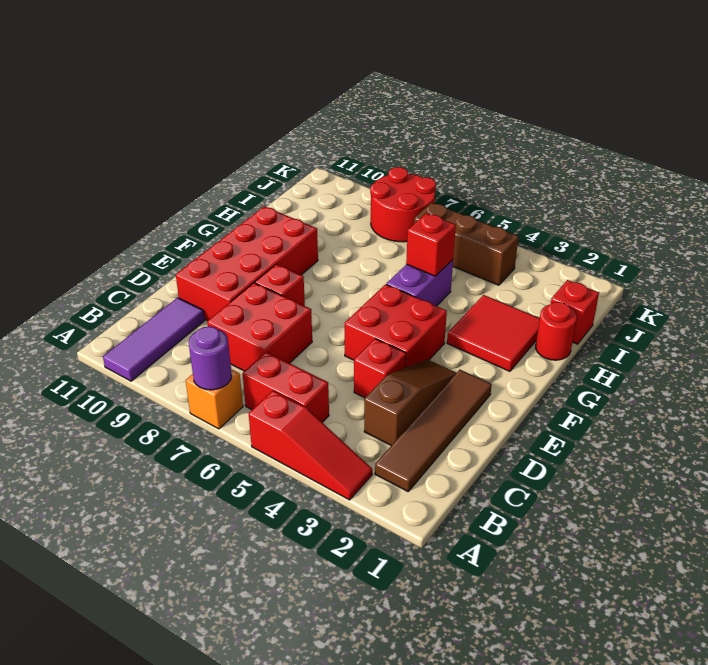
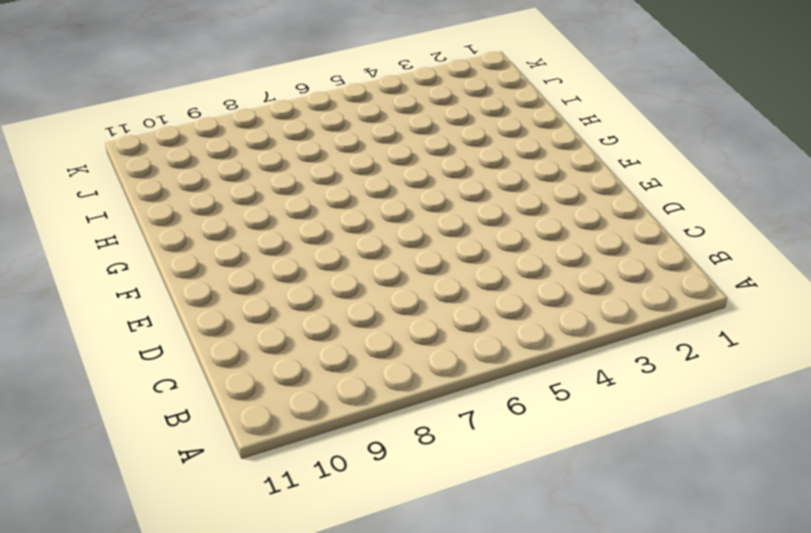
none -> red slope A3:A5 level 1 top 5
none -> orange brick A7 level 1
none -> purple tile A10:C10 level 1

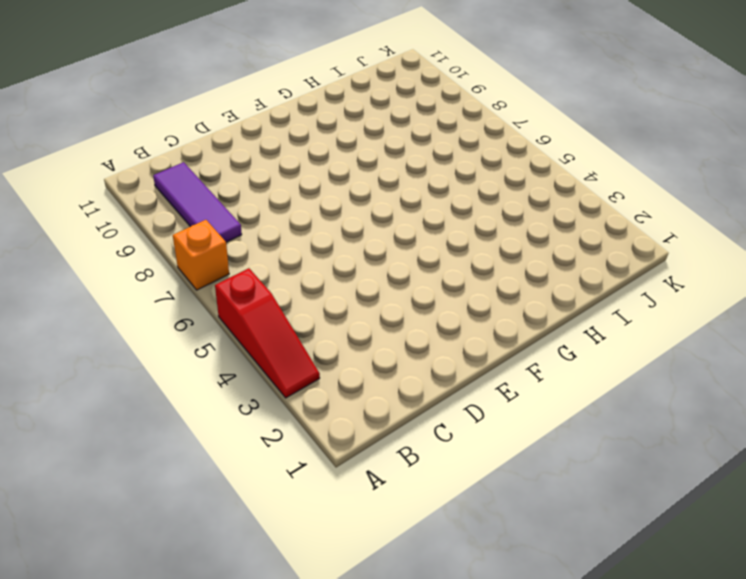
purple tile B8:B10 level 1 -> purple tile A10:C10 level 1
none -> brown tile B2:E2 level 1
none -> red brick B5:B6 level 1
none -> brown slope C3:E3 level 1 top C

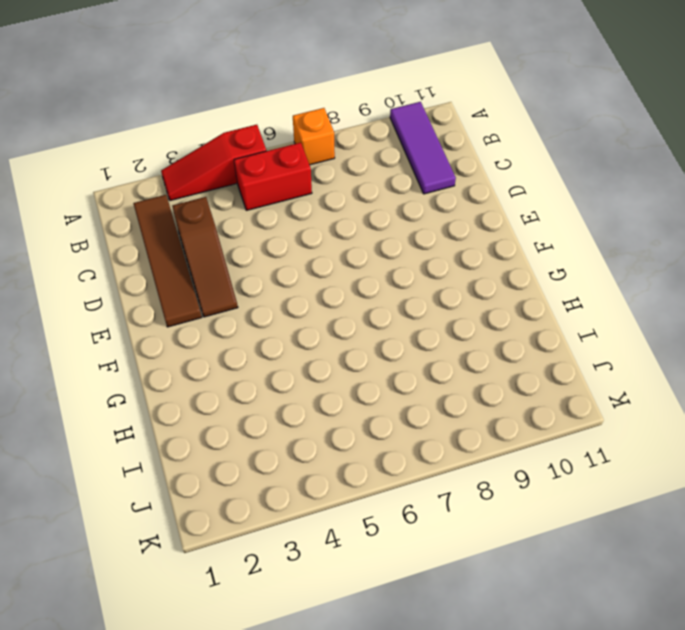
none -> red brick C7:D8 level 1
none -> red brick D4 level 1
none -> red brick D9:G10 level 1

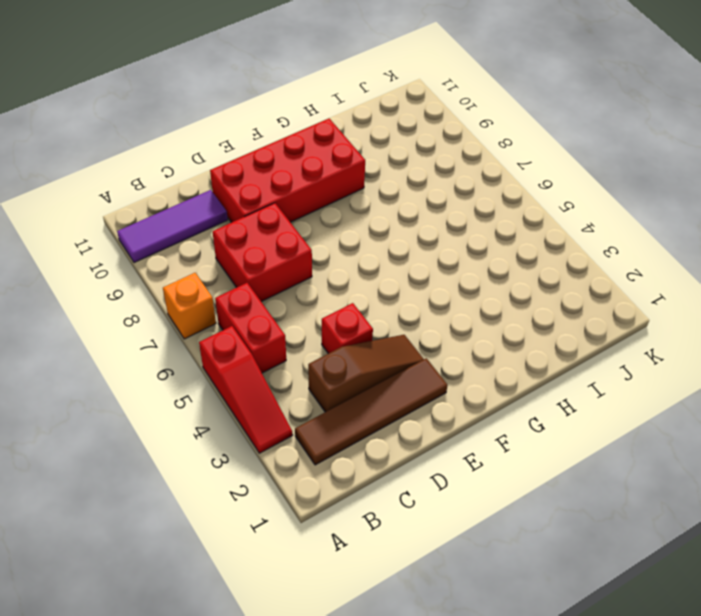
none -> red brick E4:F5 level 1
none -> red brick E8 level 1
none -> red tile G2:H3 level 1

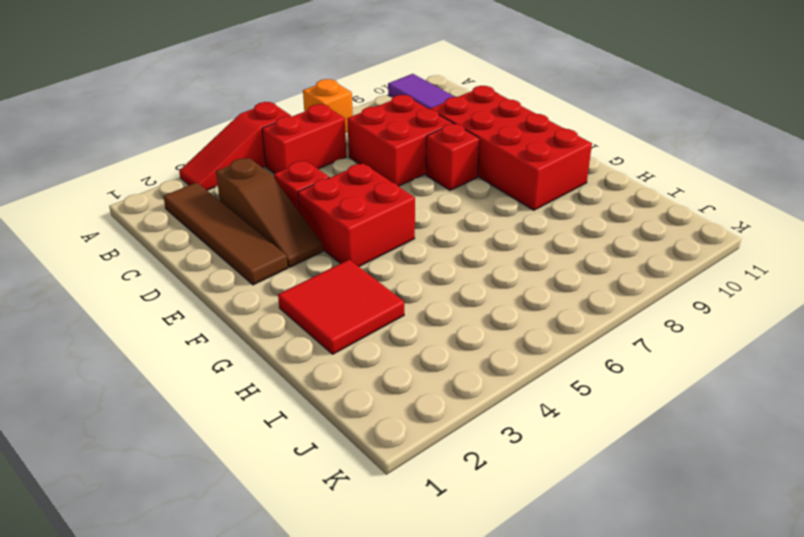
none -> purple brick G5:H5 level 1
none -> red round brick H1 level 1
none -> red brick I1 level 1

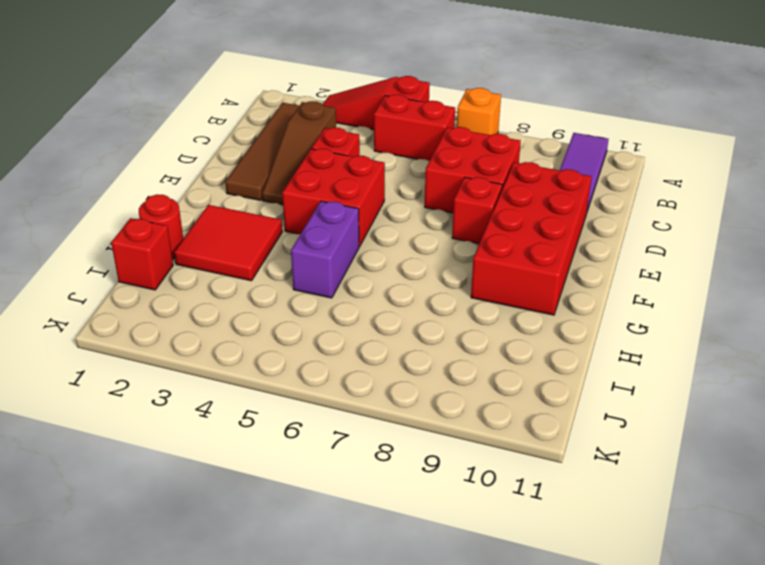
none -> brown brick J4:J6 level 1
none -> red round brick J7:K8 level 1
none -> purple round brick A7 level 2

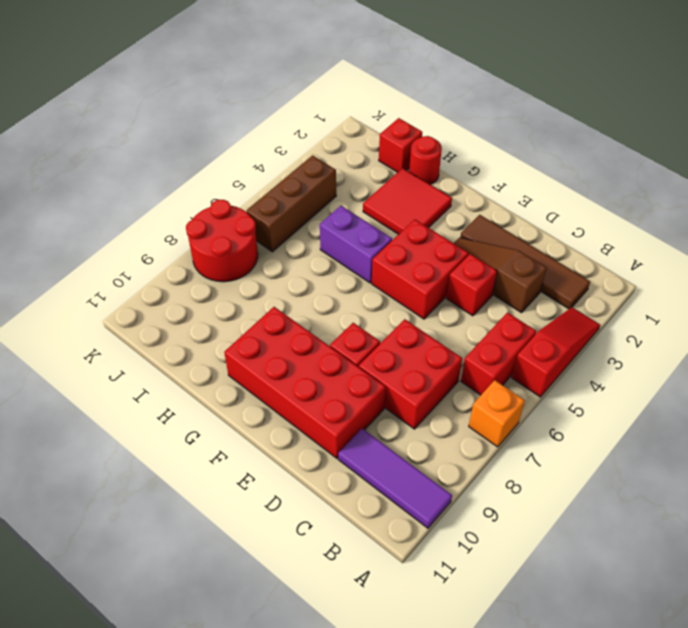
none -> purple round brick A7 level 2
none -> red brick H5 level 2

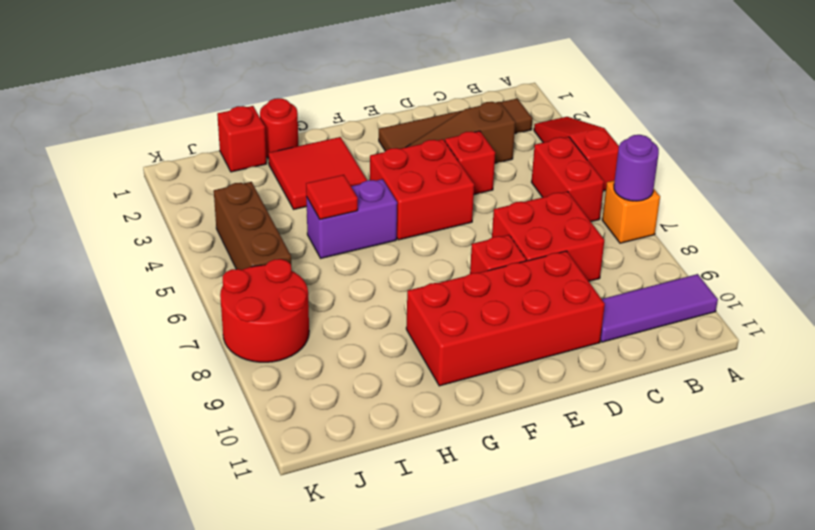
red tile H5 level 2 -> red brick H5 level 2

